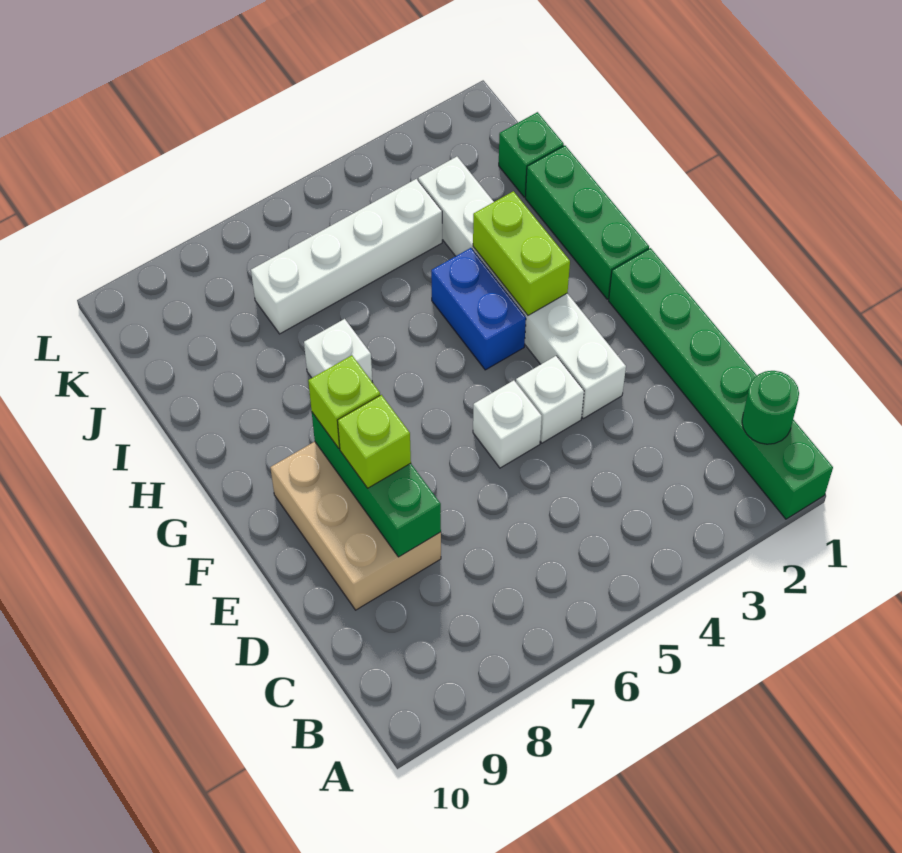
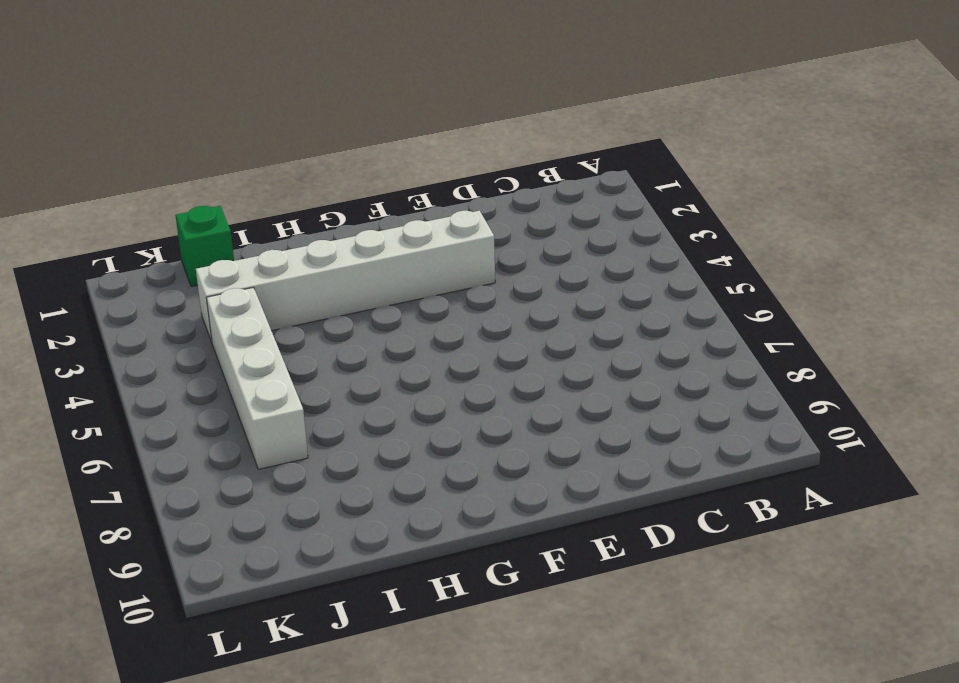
none -> green brick A1:F1 level 1
none -> tan brick D8:F9 level 1
none -> white brick E4 level 1

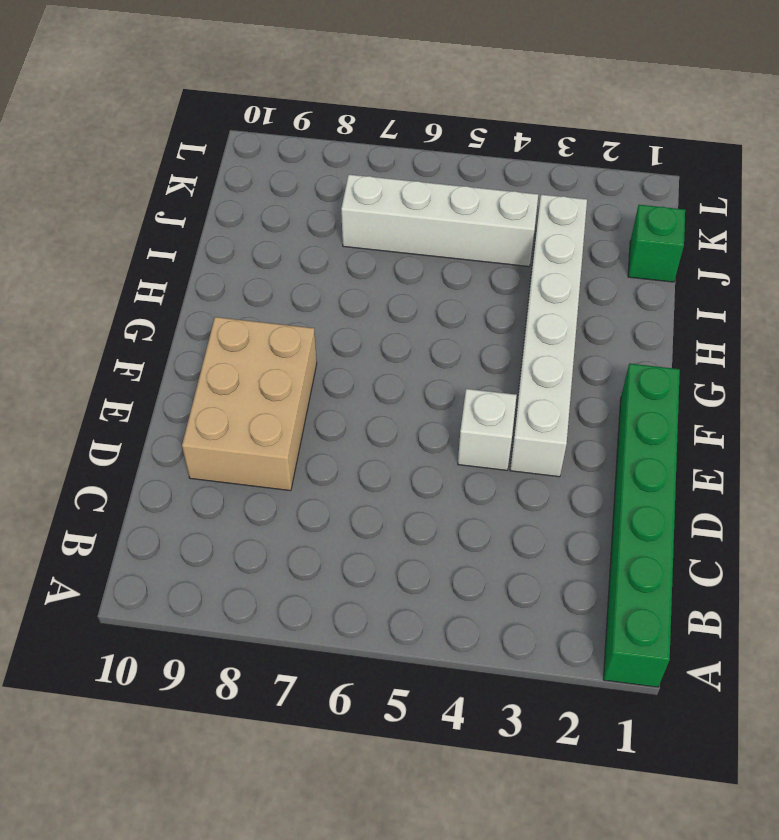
none -> white brick E5 level 1
none -> green brick G1:I1 level 1
none -> blue brick G4:H4 level 1

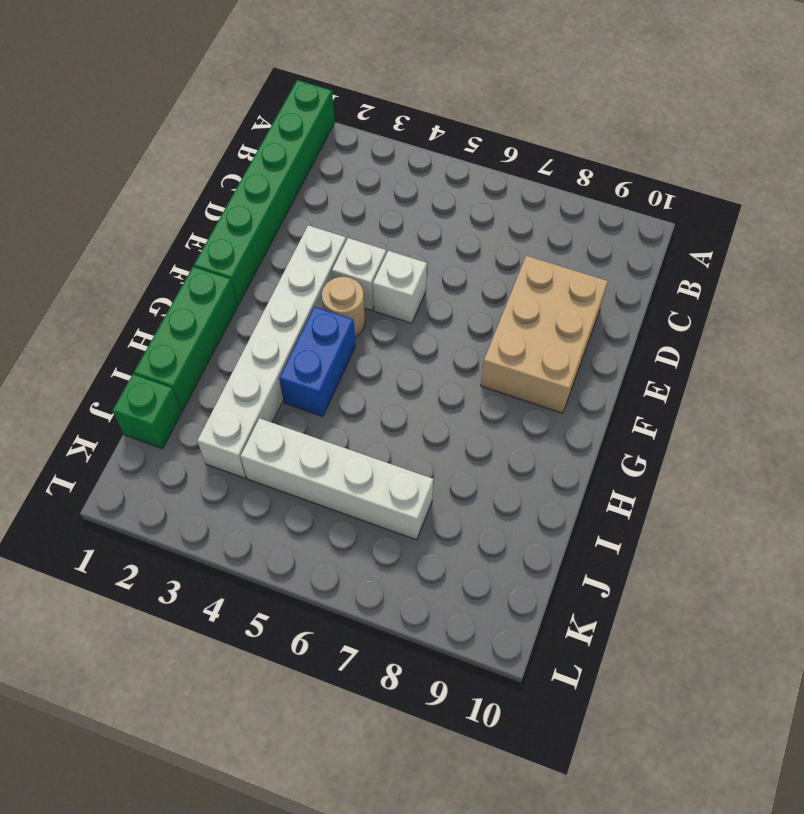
tan round brick F4 level 1 -> none
none -> white brick H7 level 1
none -> green round brick B1 level 2
none -> green brick D8:F8 level 2

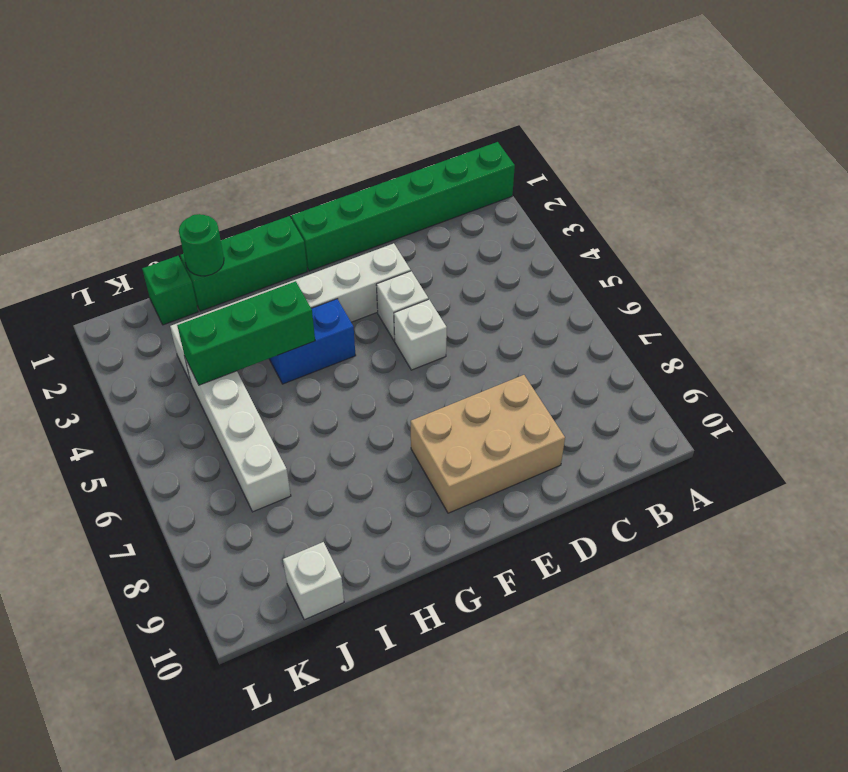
green brick H4:J4 level 2 -> green brick D8:F8 level 2
green round brick I1 level 2 -> green round brick B1 level 2
white brick J10 level 1 -> white brick H7 level 1
none -> lime brick G3:H3 level 2
none -> lime brick E8 level 3
none -> lime brick F8 level 3

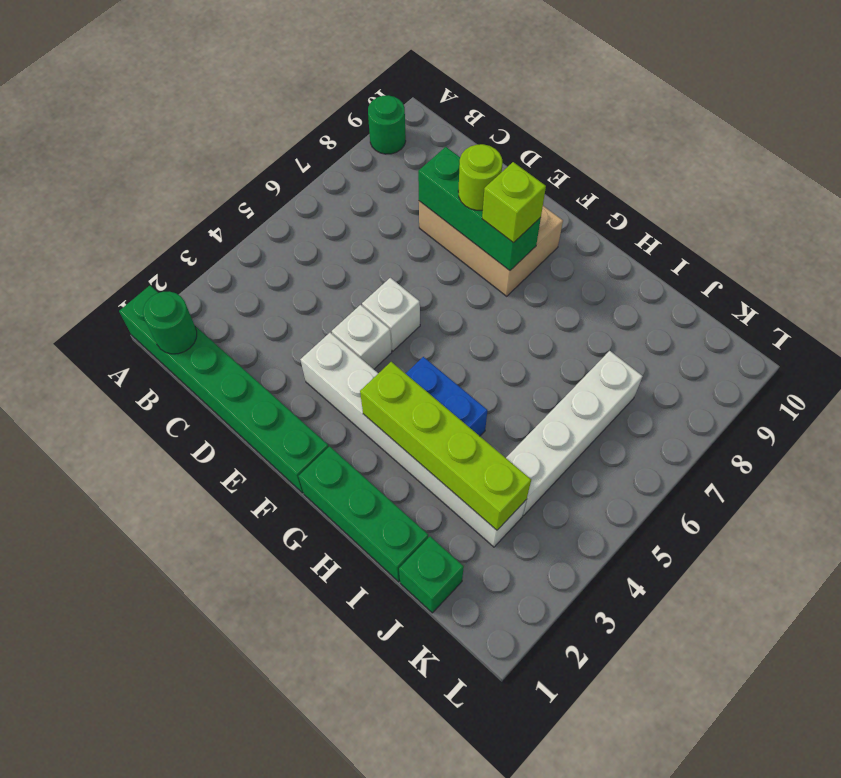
green round brick A9 level 1 -> none
lime round brick E8 level 3 -> lime brick E8 level 3
lime brick G3:J3 level 2 -> lime brick G3:H3 level 2
none -> white brick H7 level 1

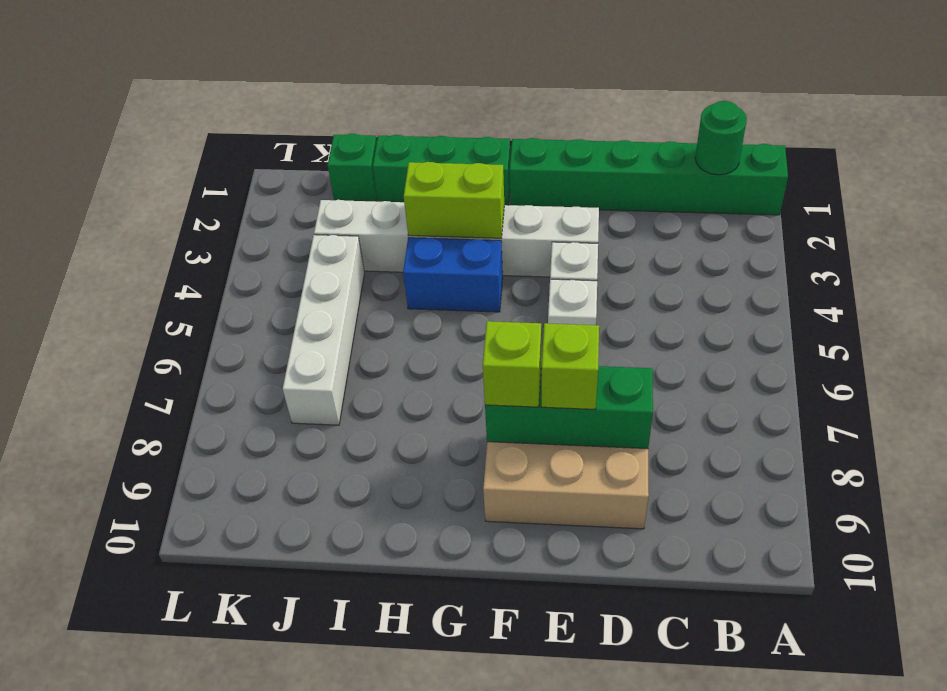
none -> white brick H7 level 1

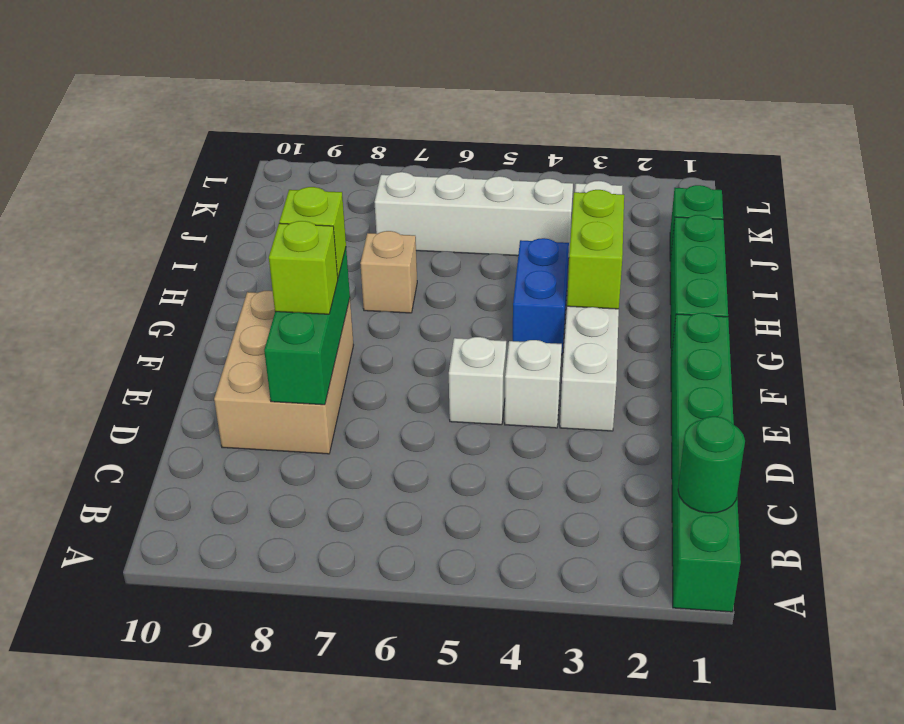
tan brick H7 level 1 -> white brick H7 level 1

